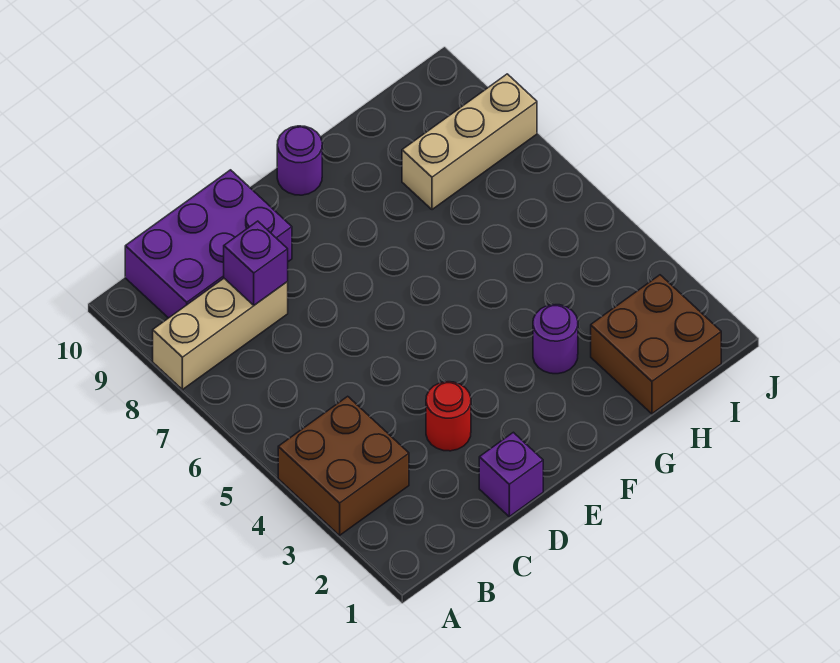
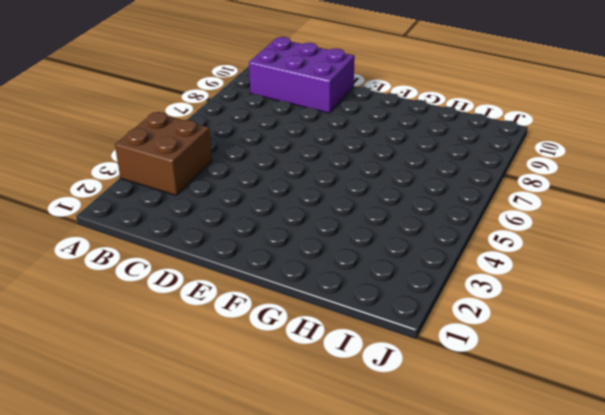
none -> tan brick A8:C8 level 1
none -> purple brick D1 level 1

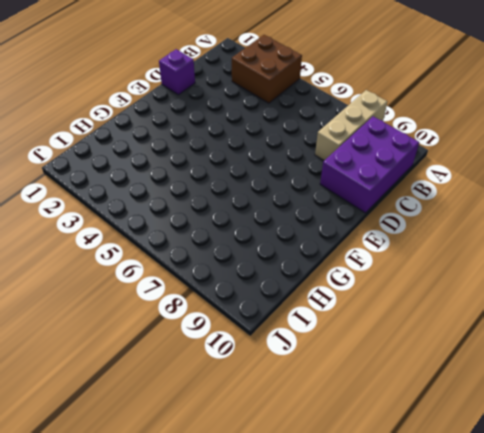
none -> red round brick D3 level 1
none -> purple round brick F10 level 1

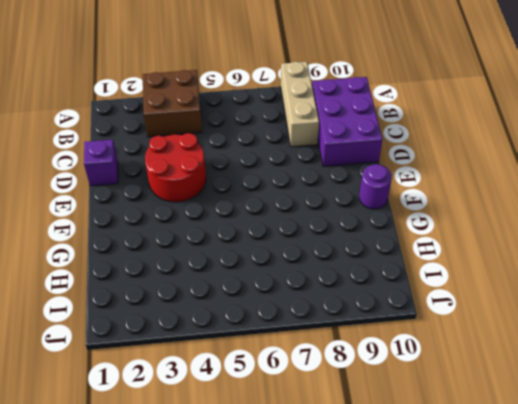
red round brick D3:E4 level 1 -> red round brick D3 level 1
none -> purple round brick G3 level 1
none -> brown brick H1:I2 level 1

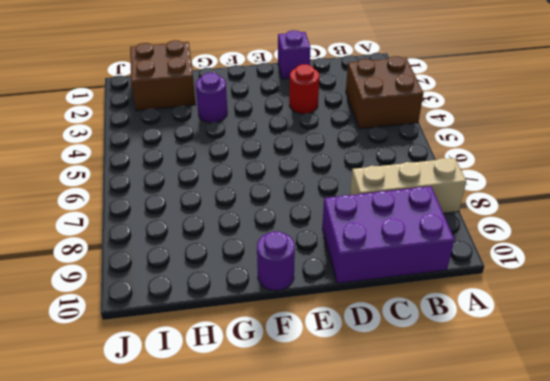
none -> tan brick H8:J8 level 1
none -> purple brick C8 level 2

